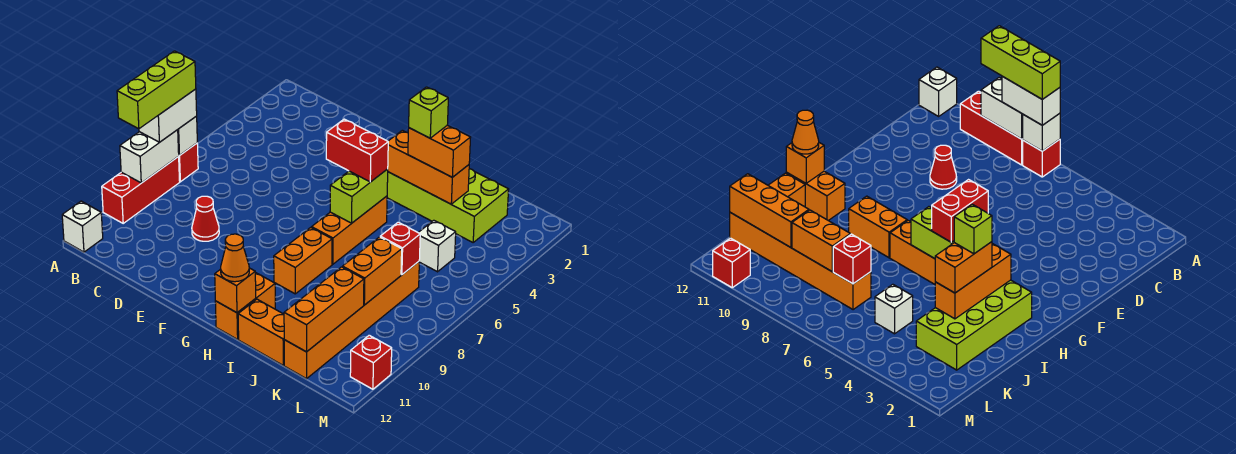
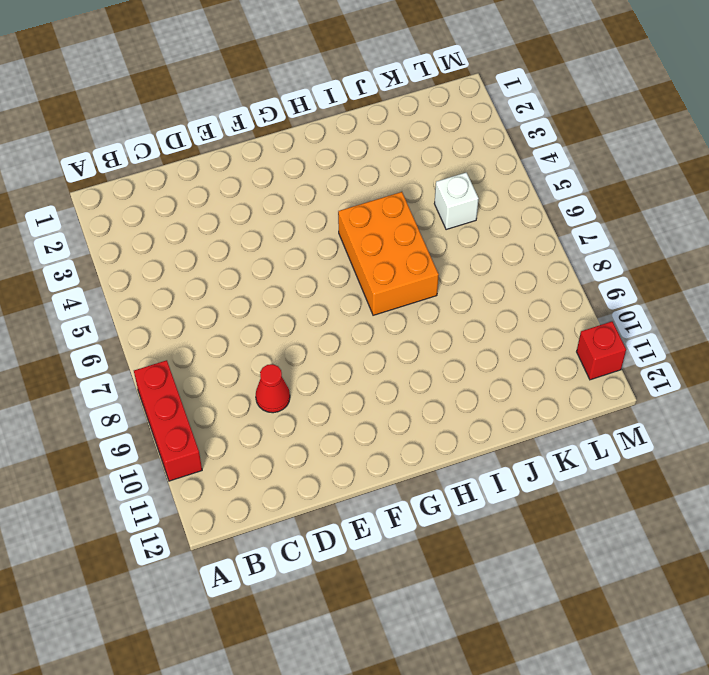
orange brick H5:I7 level 1 -> orange brick H5:H7 level 1
none -> red brick A7 level 1
none -> white brick A12 level 1
none -> lime brick H2:K3 level 1

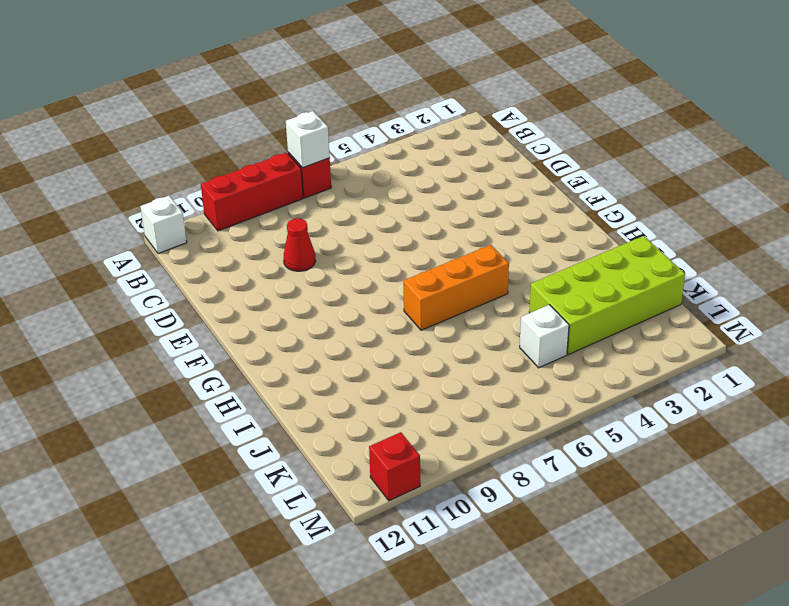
lime brick J1:K4 level 1 -> lime brick H2:K3 level 1
none -> orange brick H8:H9 level 1
none -> orange brick H11:H12 level 1
none -> orange brick I12:J12 level 1

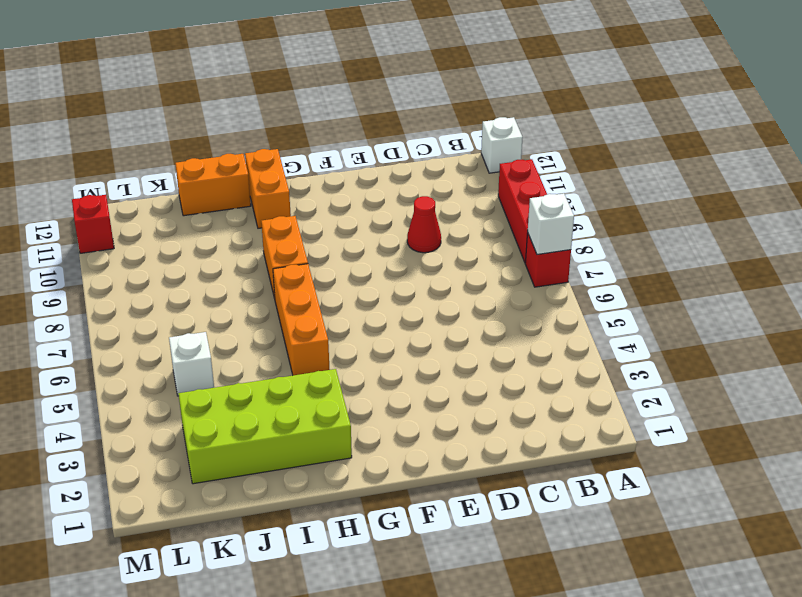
none -> orange brick K7:K12 level 1
none -> white brick A8:A9 level 2
none -> orange brick H3:J3 level 2

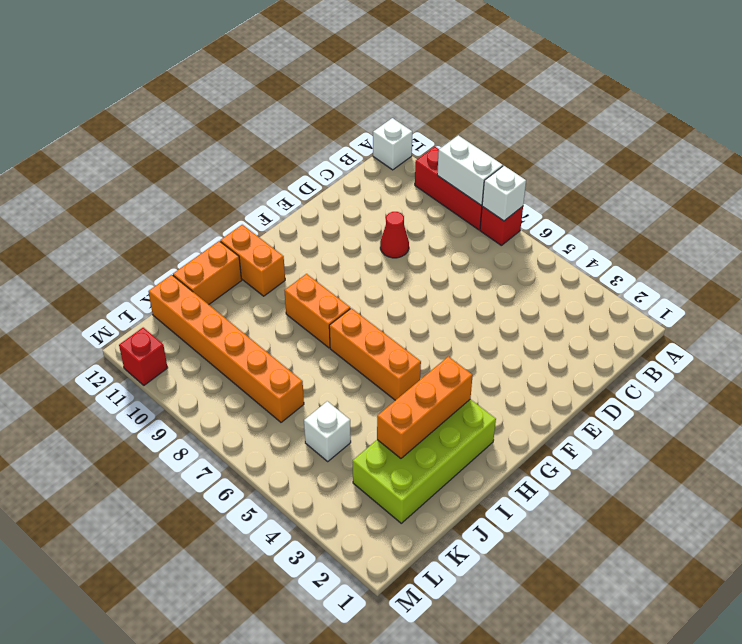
none -> lime brick H5:H6 level 2
none -> orange brick H12 level 2
none -> red brick K7 level 2

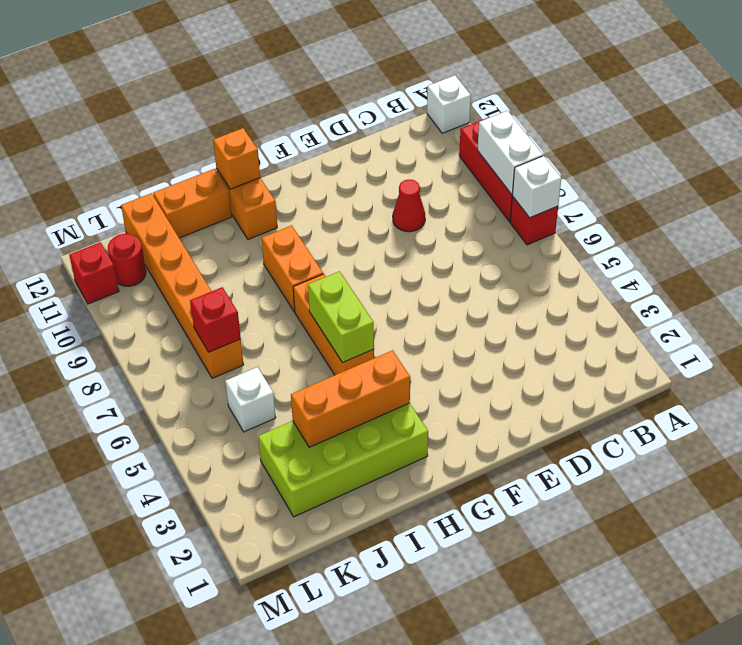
red round brick L11 level 1 -> none
none -> orange brick K8:K9 level 2
none -> orange brick K10:K12 level 2
none -> white brick A7:A8 level 3

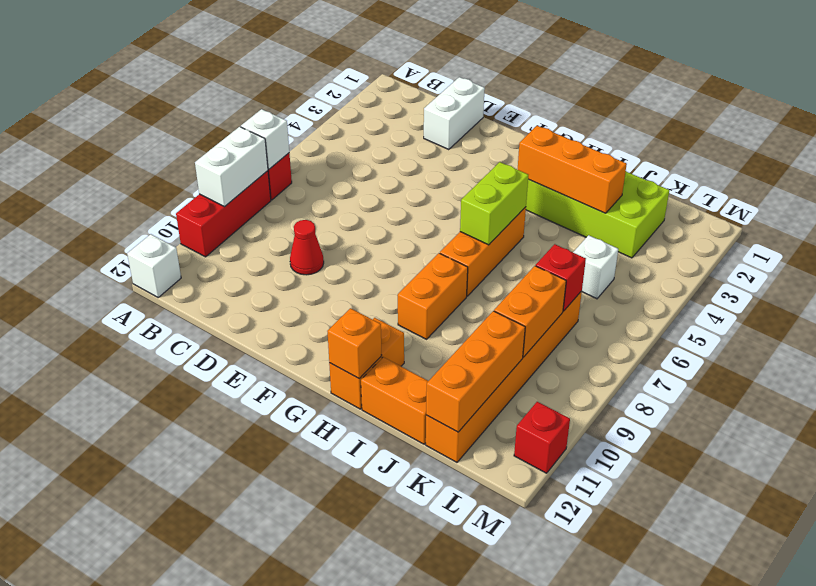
white brick D1:D2 level 1 -> white brick A7:A8 level 3
none -> red brick G5:H5 level 3
none -> orange cone H12 level 3
none -> orange brick I3:J3 level 3

